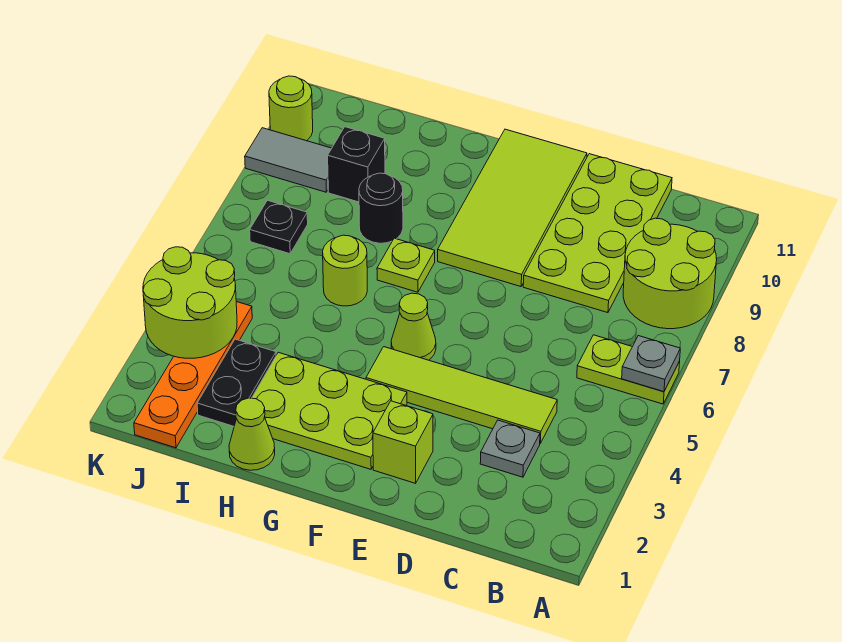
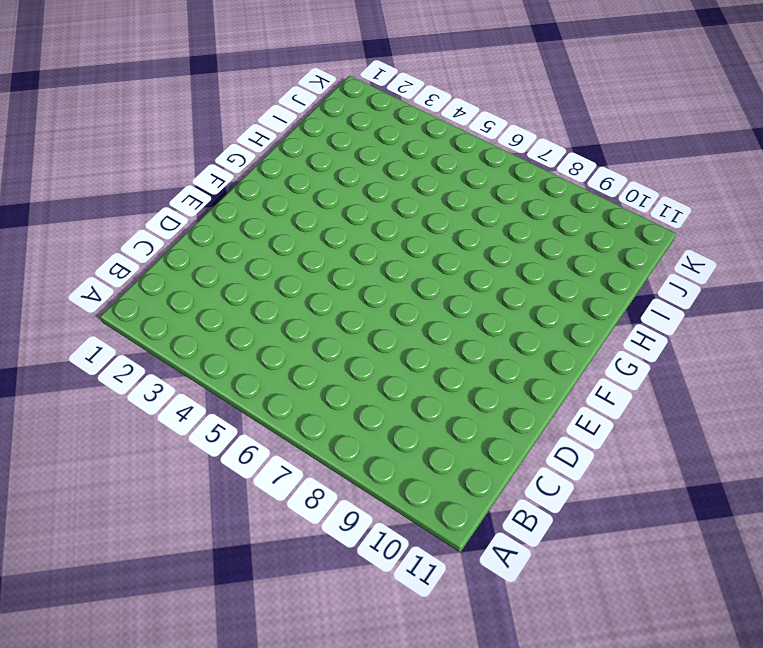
none -> lime plate A6:B6 level 1
none -> lime round brick A8:B9 level 1
none -> grey plate C3 level 1

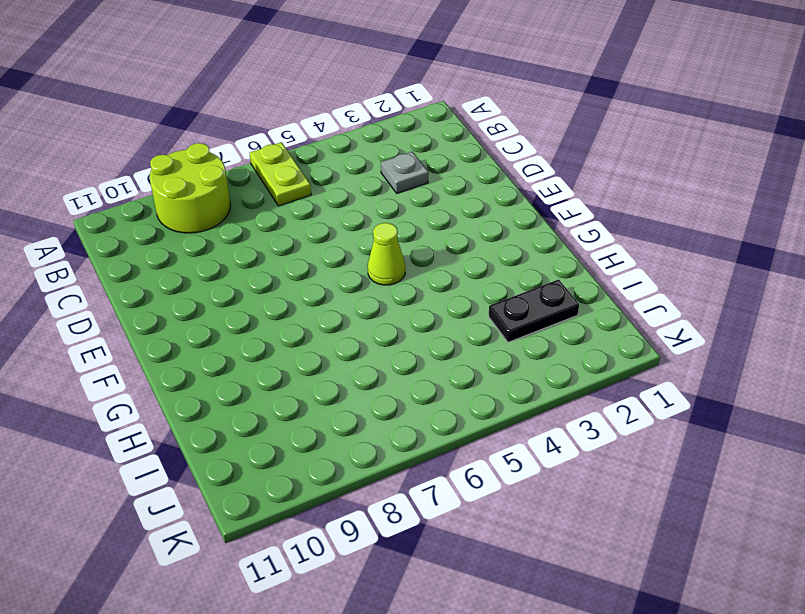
none -> lime tile C4:F4 level 1
none -> lime plate C8:D11 level 1
none -> lime brick E2 level 1

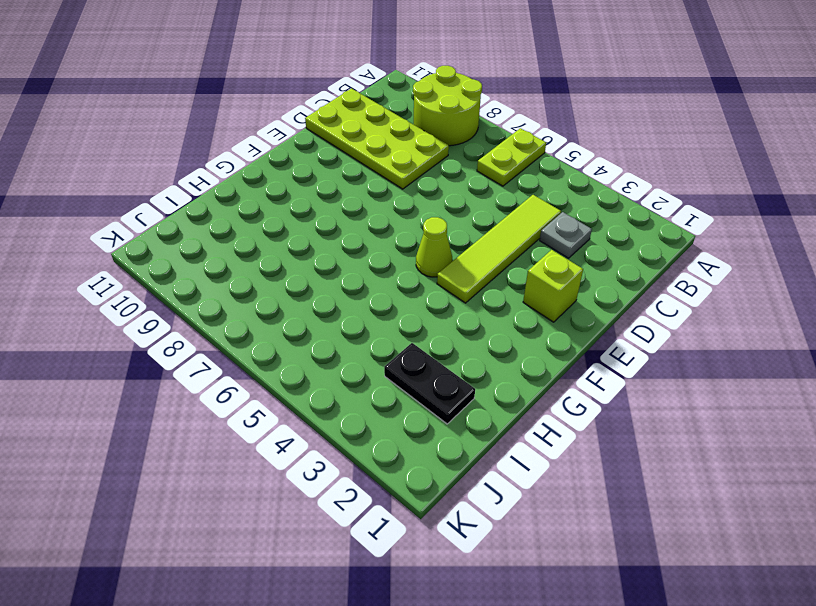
none -> lime tile E8:F11 level 1
none -> lime plate F2:H3 level 1
none -> lime plate G7 level 1

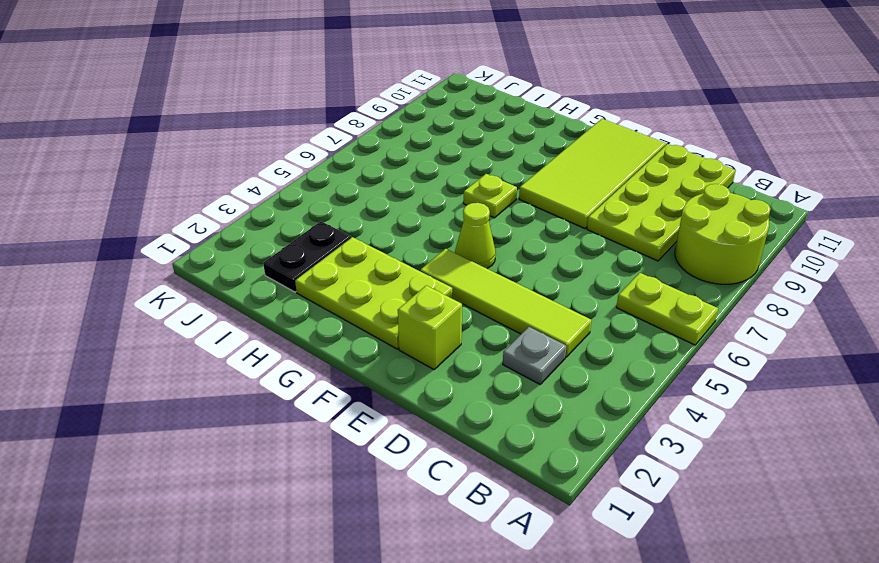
none -> lime cone H1 level 1
none -> lime round brick H6 level 1
none -> black round brick H8 level 1

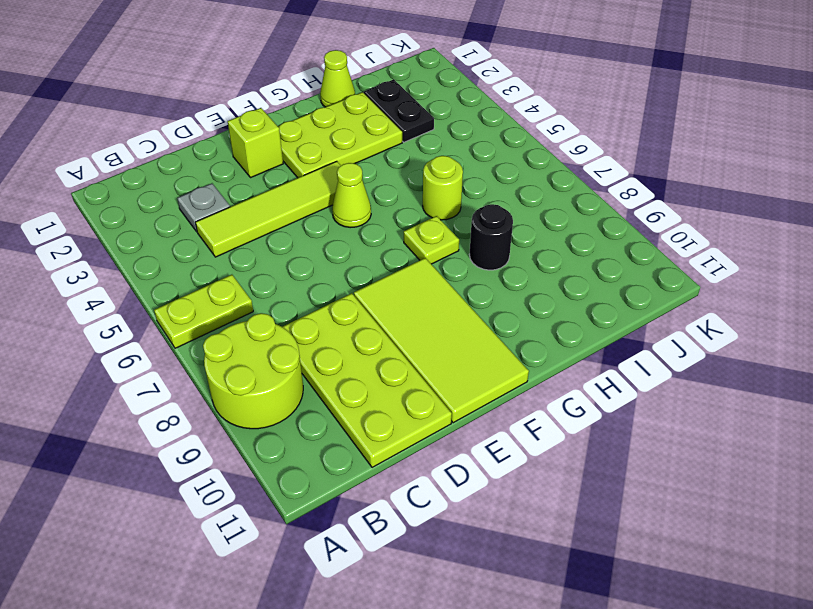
none -> black brick I9 level 1
none -> orange plate J1:J4 level 1
none -> black plate J7 level 1

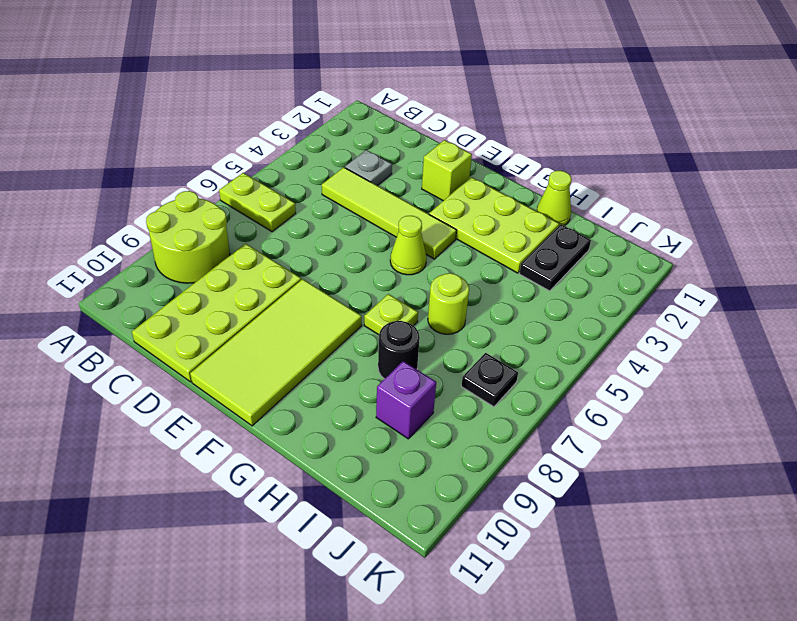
purple brick I9 level 1 -> black brick I9 level 1
none -> orange plate J1:J4 level 1
none -> grey tile J9:K9 level 1
none -> lime round brick K10 level 1

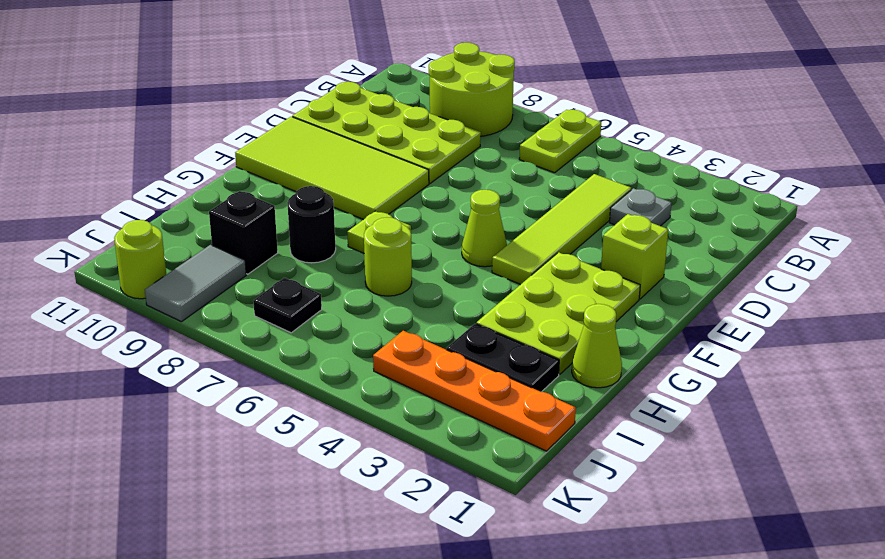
none -> grey plate A6 level 2
none -> lime round brick J3:K4 level 2

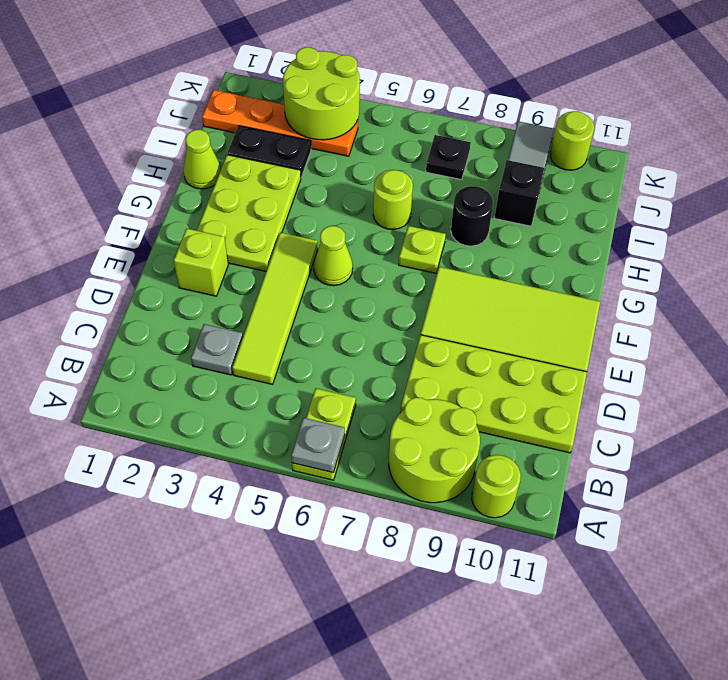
lime round brick A10 level 1 -> none

